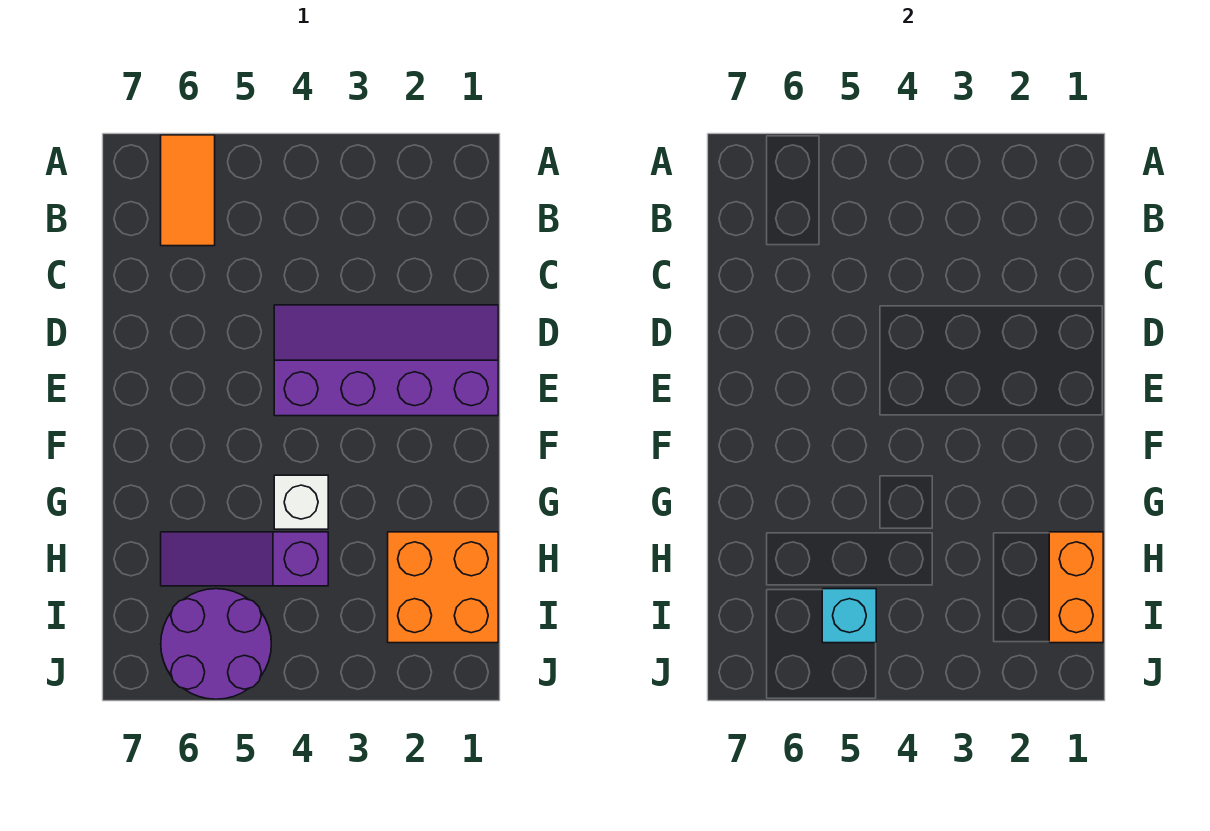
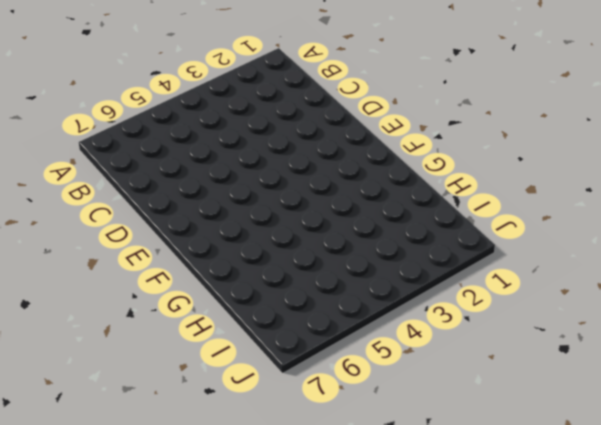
none -> orange tile A6:B6 level 1
none -> purple slope D1:E4 level 1 top E

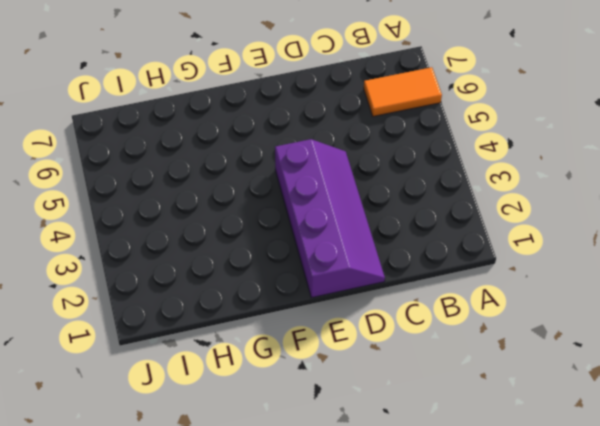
none -> white brick G4 level 1
none -> orange brick H1:I2 level 1

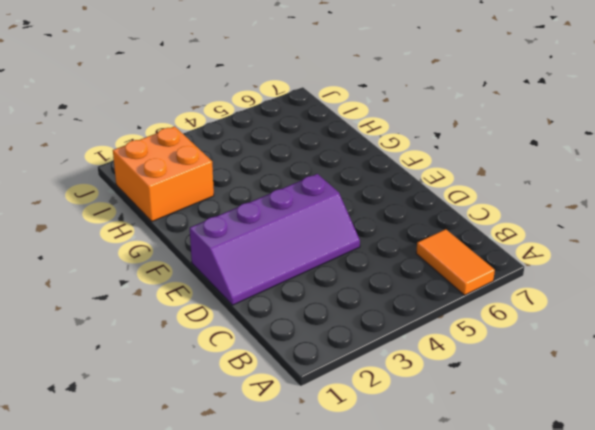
none -> white brick G4 level 1
none -> purple slope H4:H6 level 1 top 4

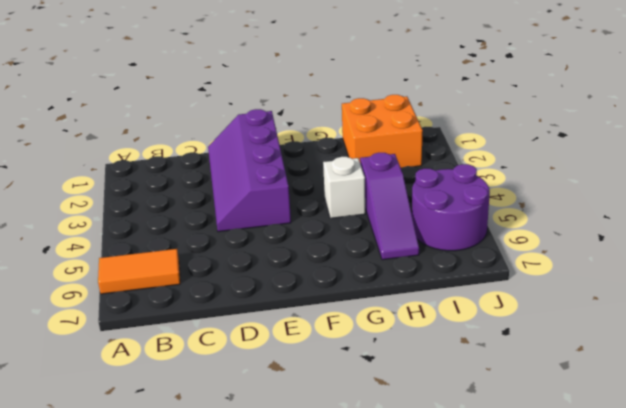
none -> orange brick H1:I1 level 2
none -> cyan brick I5 level 2

